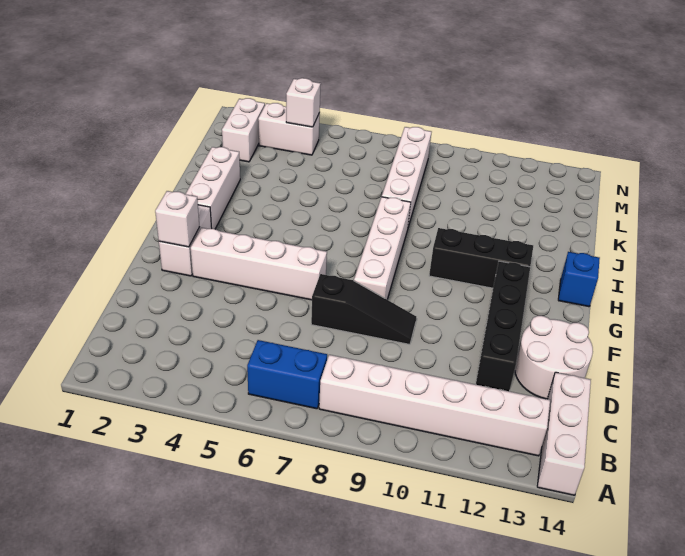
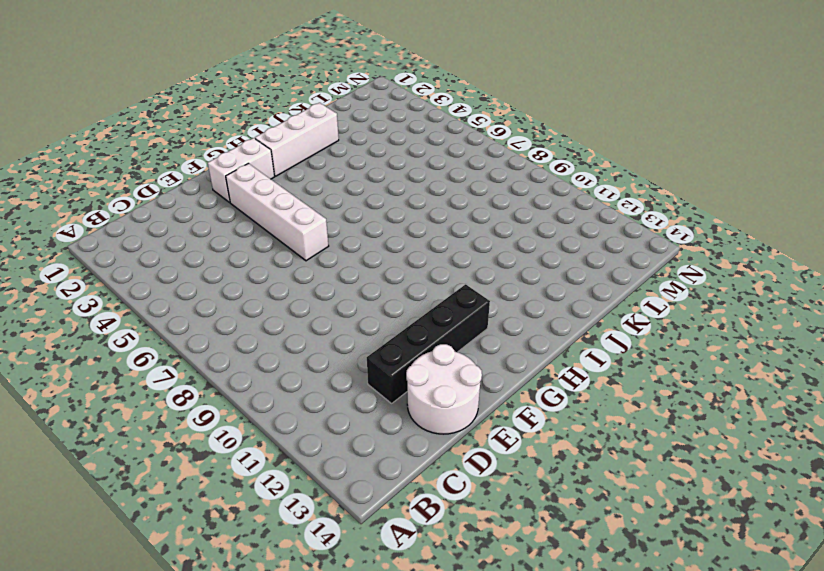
none -> white brick A14:C14 level 1
none -> blue brick B6:B7 level 1
none -> white brick B8:B13 level 1

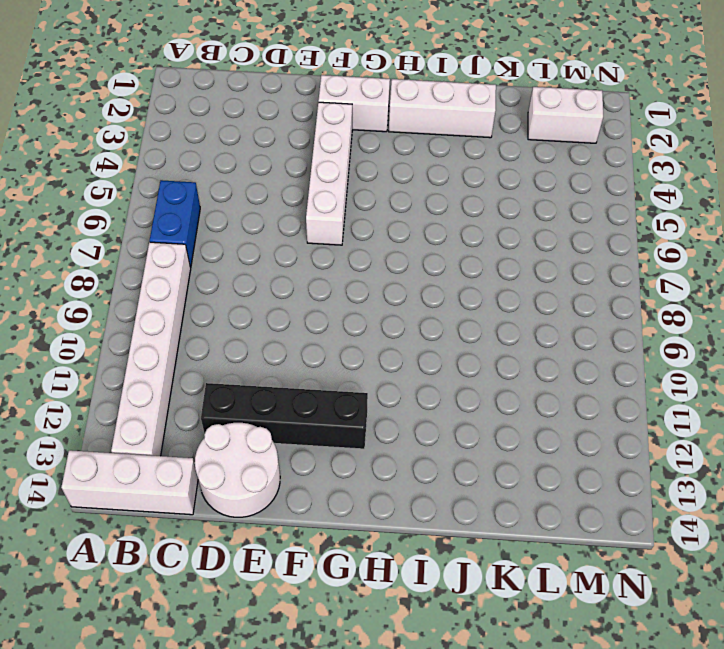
none -> black slope E7:E9 level 1 top 7
none -> white brick F8:I8 level 1
none -> black brick H10:H12 level 1

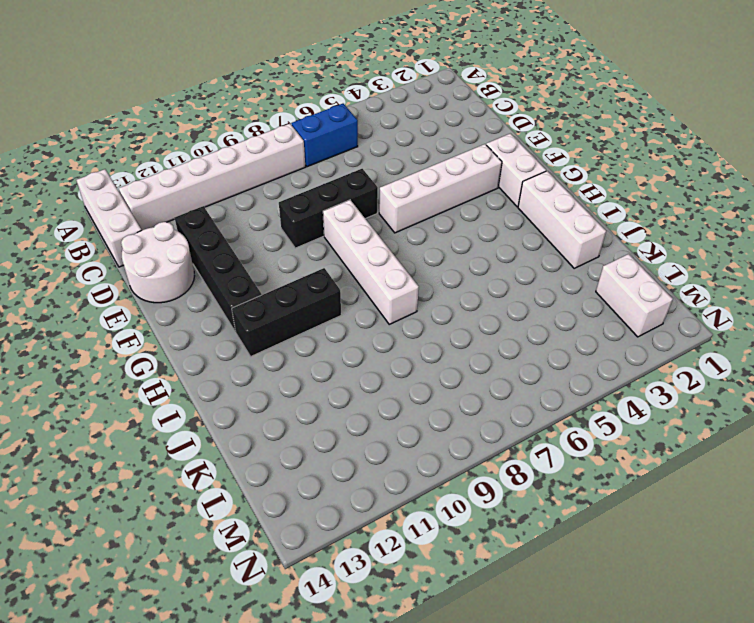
black brick E7:E9 level 1 -> black slope E7:E9 level 1 top 7
none -> blue brick H14 level 1
none -> white brick J8:M8 level 1
none -> white brick M3:M4 level 1

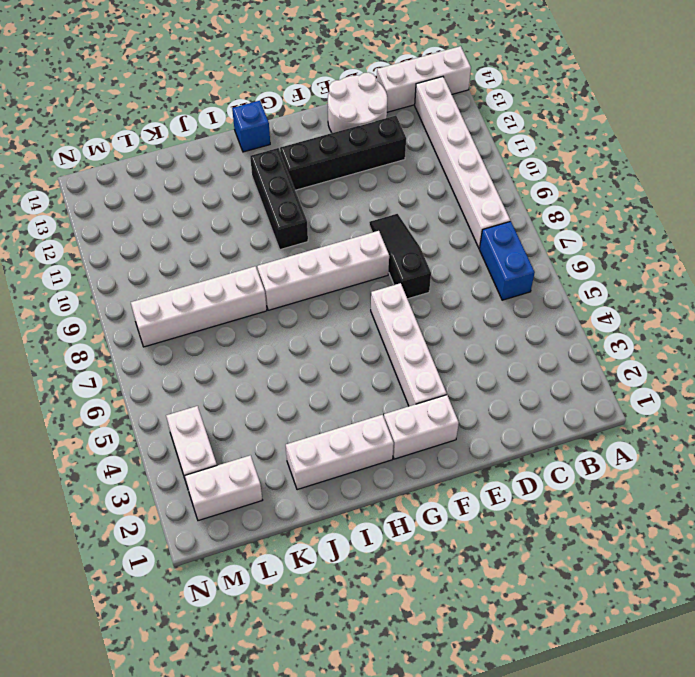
none -> white brick F2 level 2
none -> white brick M4 level 2

